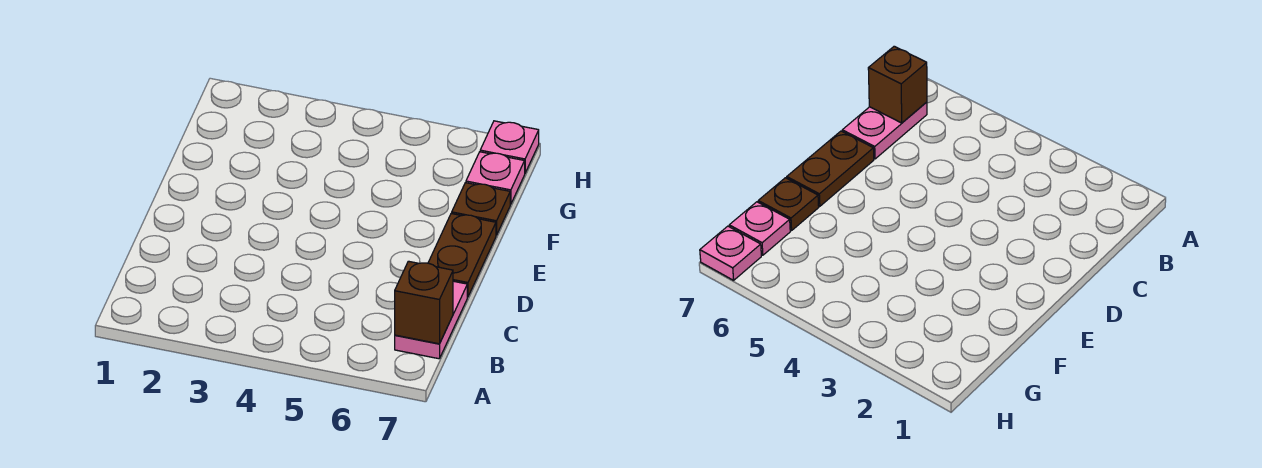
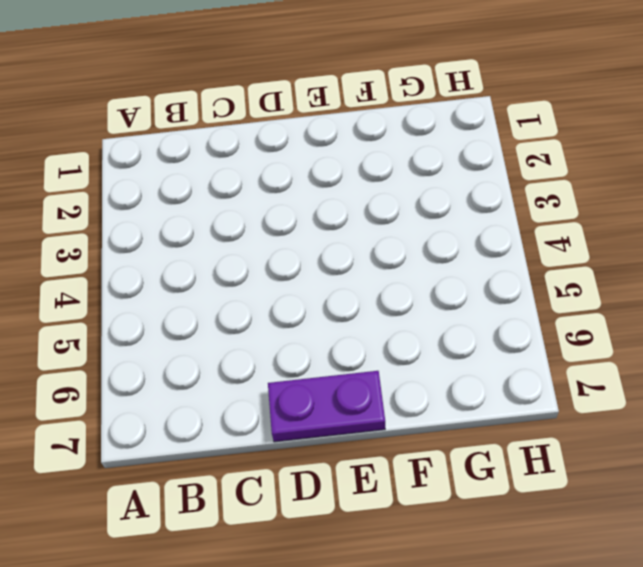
purple plate D7:E7 level 1 -> brown plate D7:E7 level 1
none -> pink plate B7:C7 level 1
none -> brown plate F7 level 1

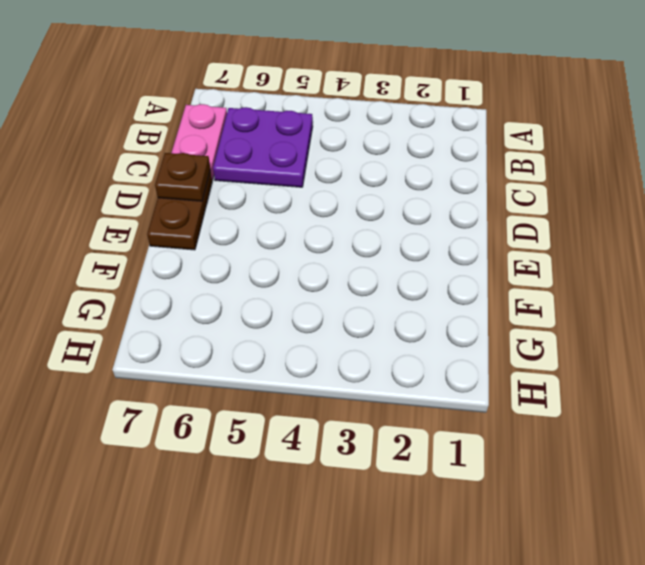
purple plate B5:C6 level 1 -> none
brown plate D7 level 2 -> brown plate F7 level 1
none -> pink plate G7 level 1
none -> pink plate H7 level 1

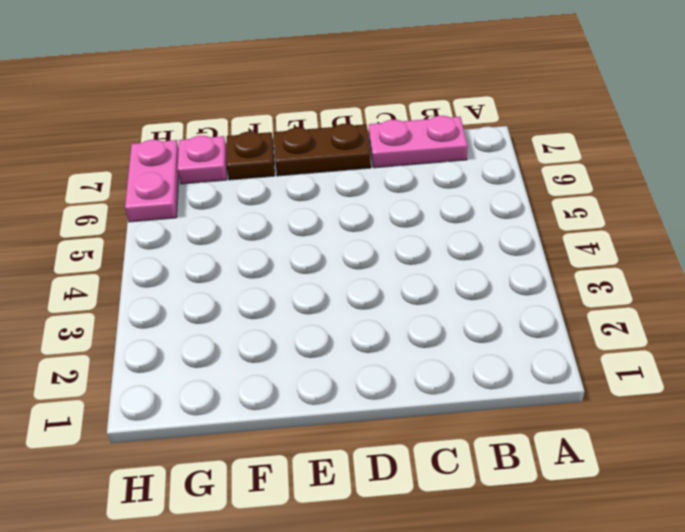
pink plate H6:H7 level 1 -> pink plate H7 level 1
none -> brown brick B7 level 2

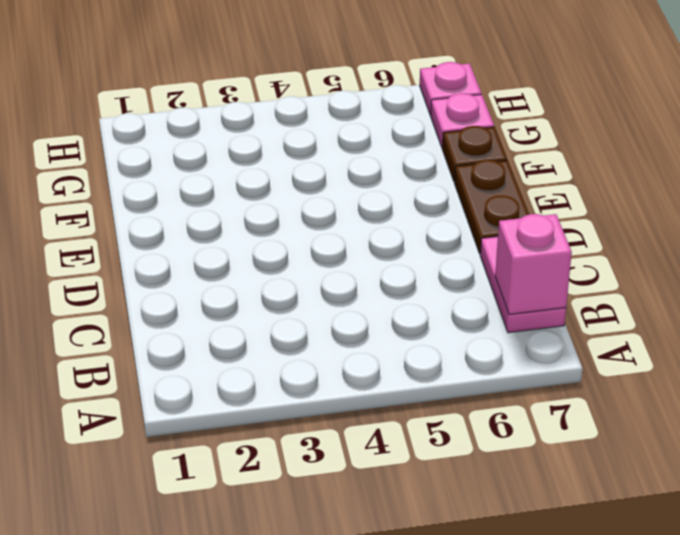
pink brick B7 level 2 -> brown brick B7 level 2

